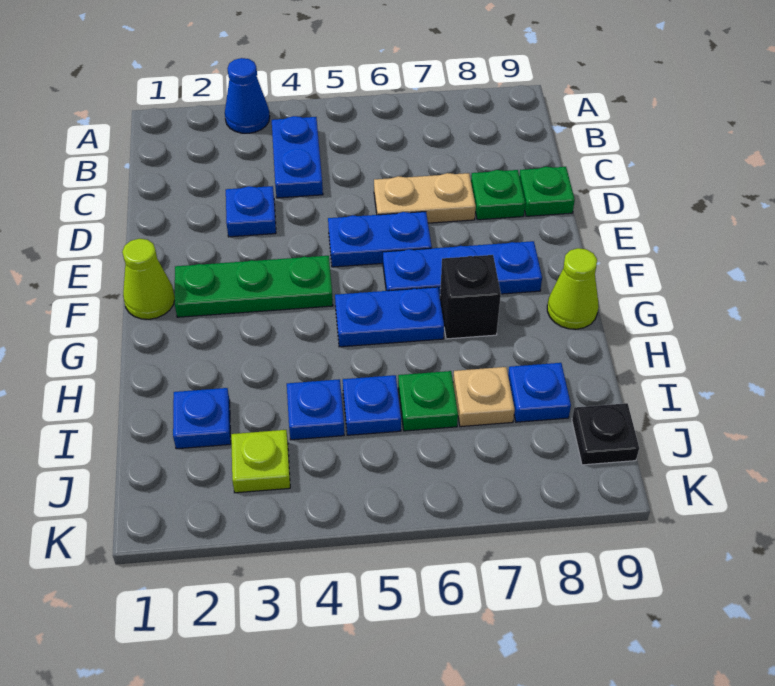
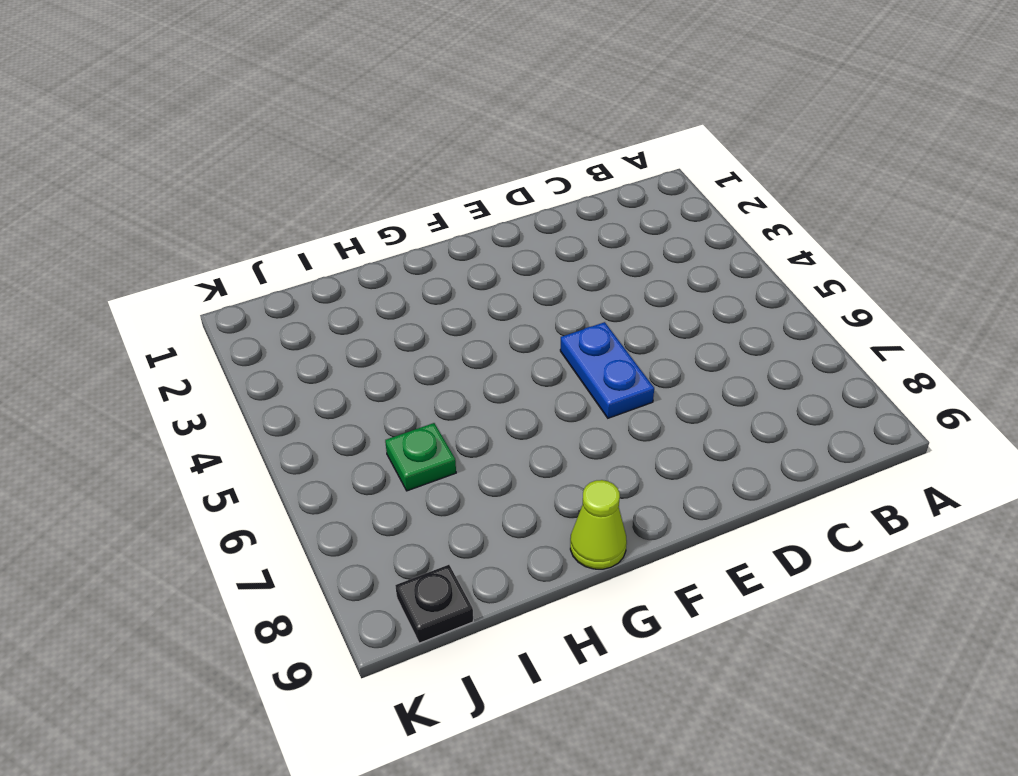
none -> blue cone A3 level 1
none -> blue plate B4:C4 level 1
none -> blue plate D3 level 1

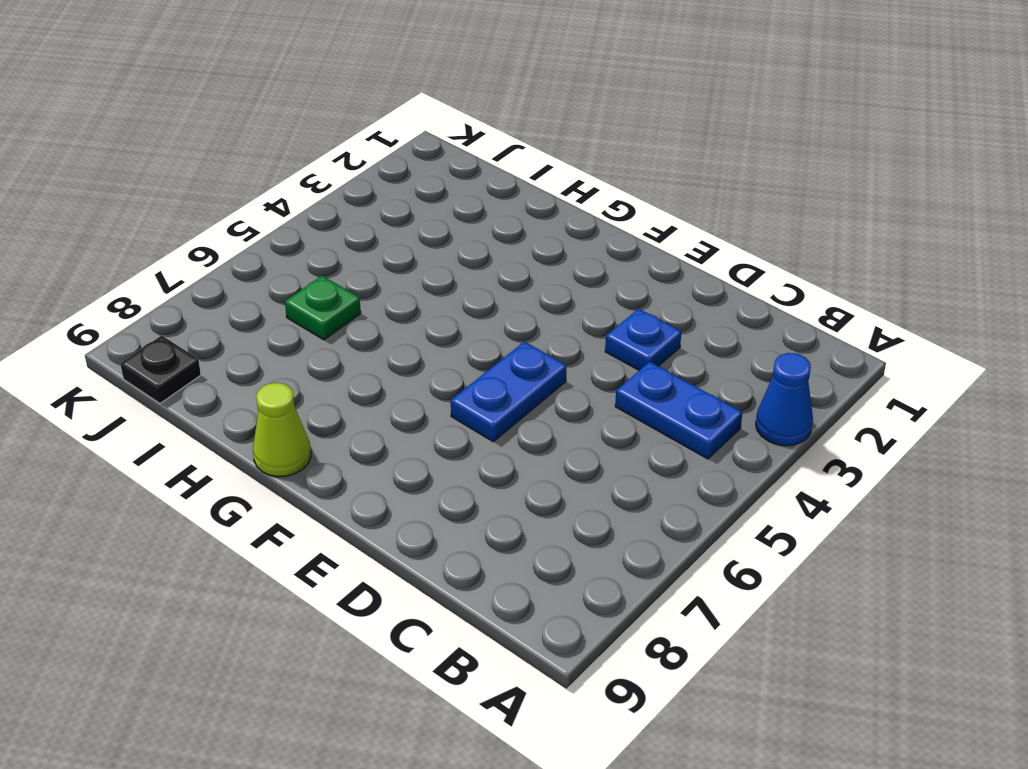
none -> tan plate D6:D7 level 1
none -> green plate D8 level 1
none -> green plate D9 level 1

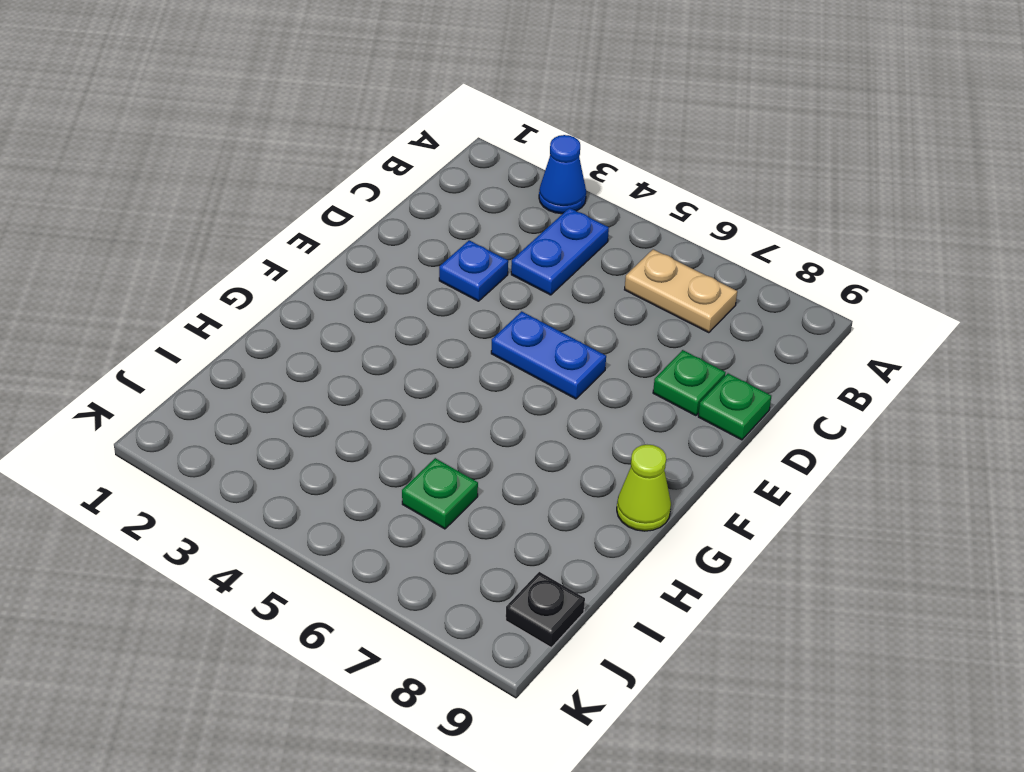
tan plate B6:B7 level 1 -> tan plate D6:D7 level 1
none -> lime cone F1 level 1
none -> green plate F2:F4 level 1
none -> blue plate F6:F8 level 1

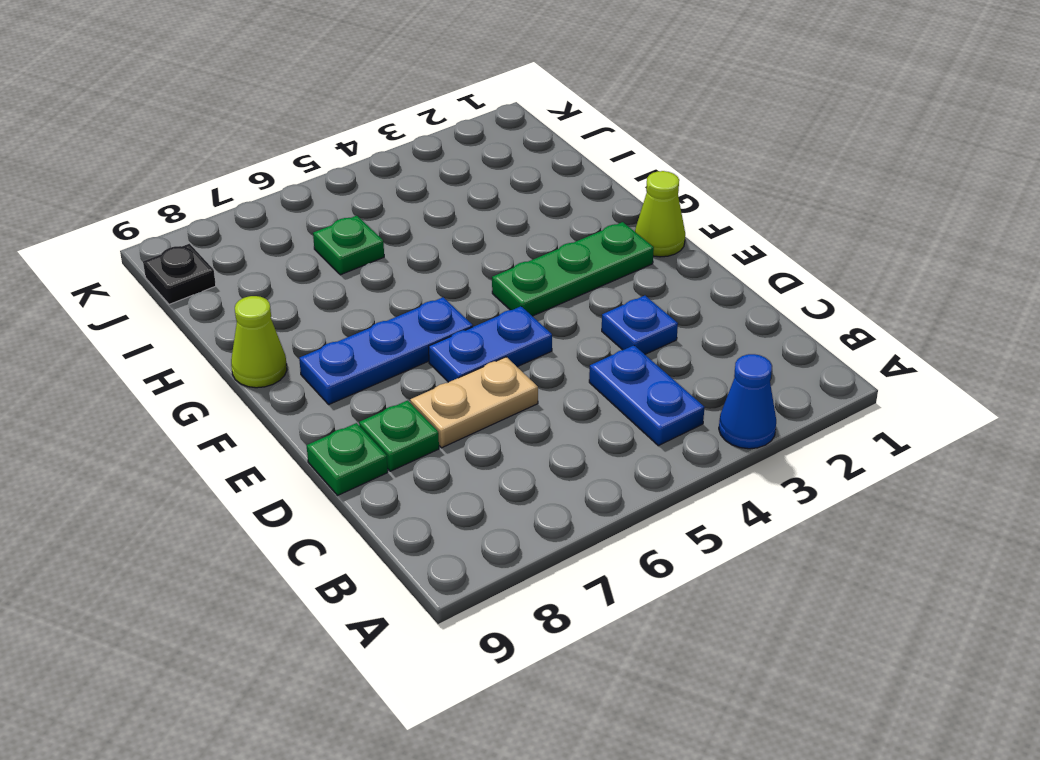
none -> blue plate G5:G6 level 1
none -> black brick G7 level 1
none -> blue plate I2 level 1

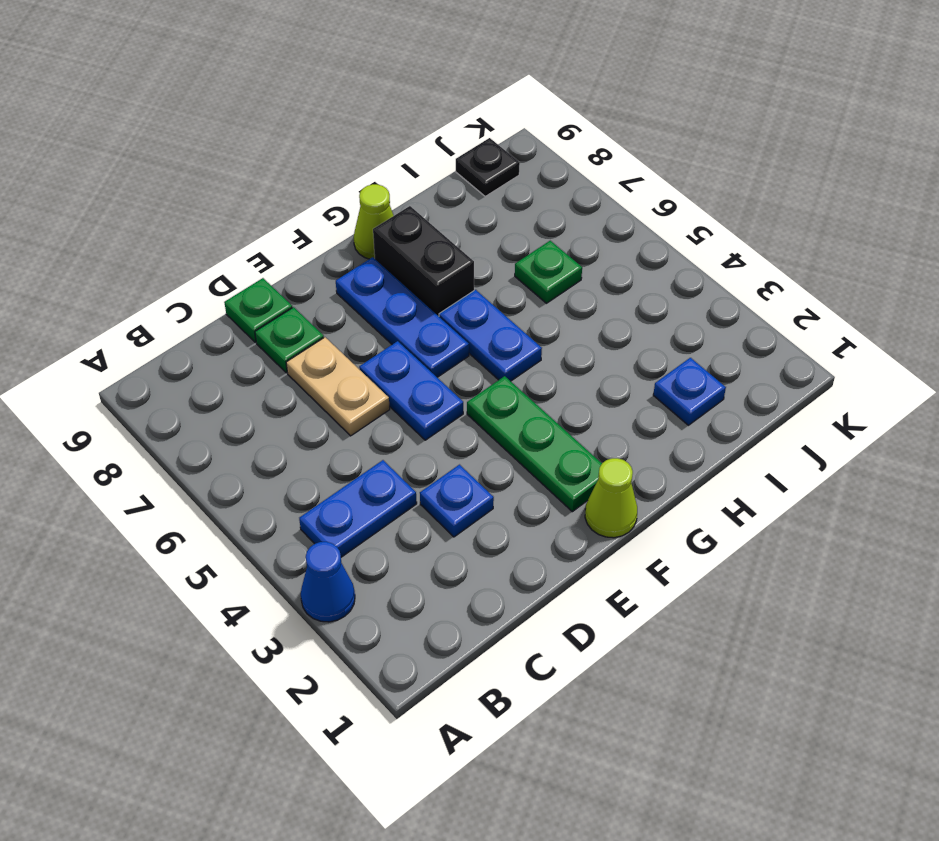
black brick G7:G8 level 1 -> black brick G7 level 1
none -> blue plate I4 level 1
none -> blue plate I5 level 1
none -> tan plate I7 level 1

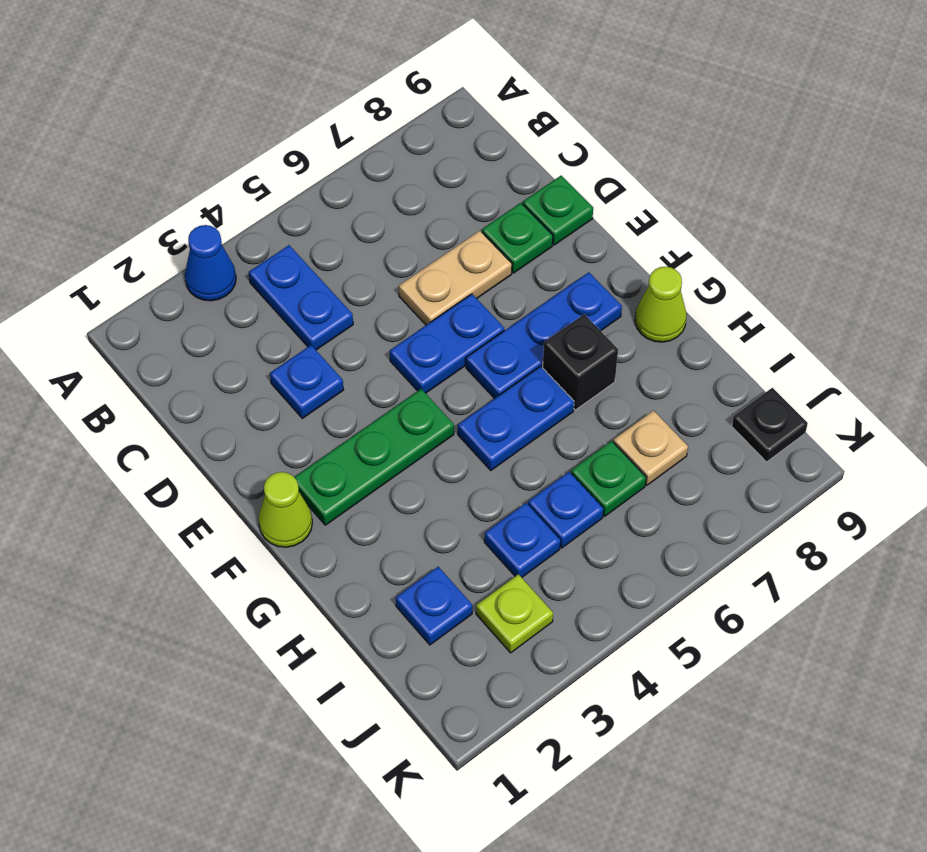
none -> blue plate I8 level 1

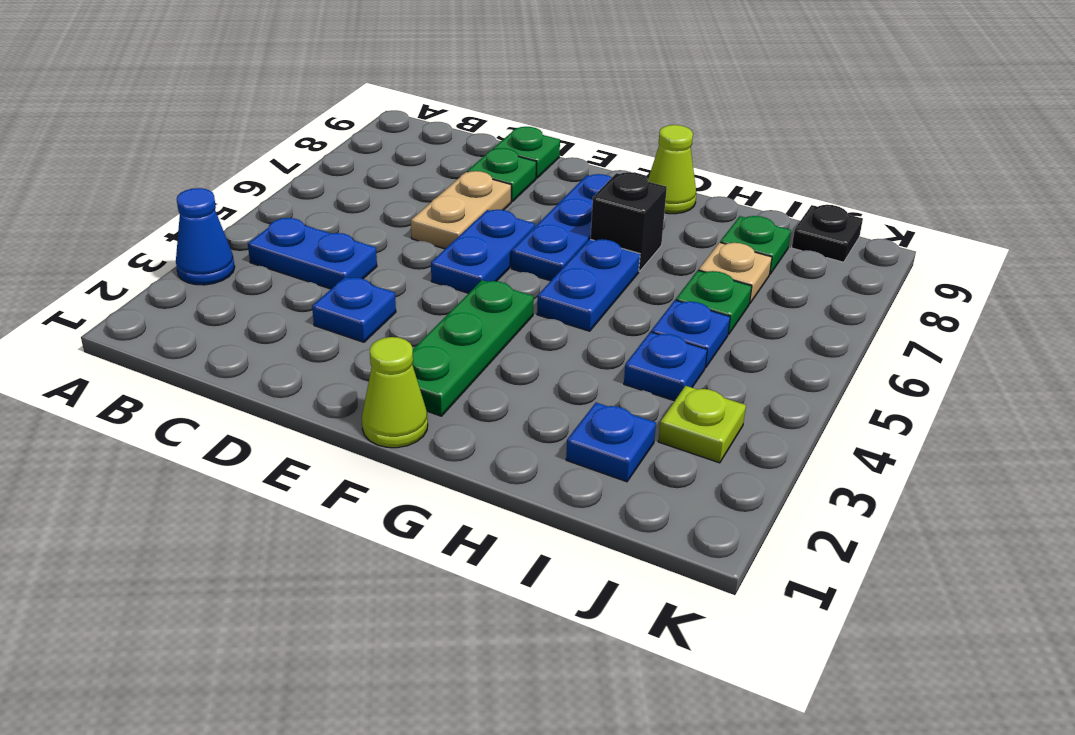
green plate I8 level 1 -> blue plate I8 level 1

